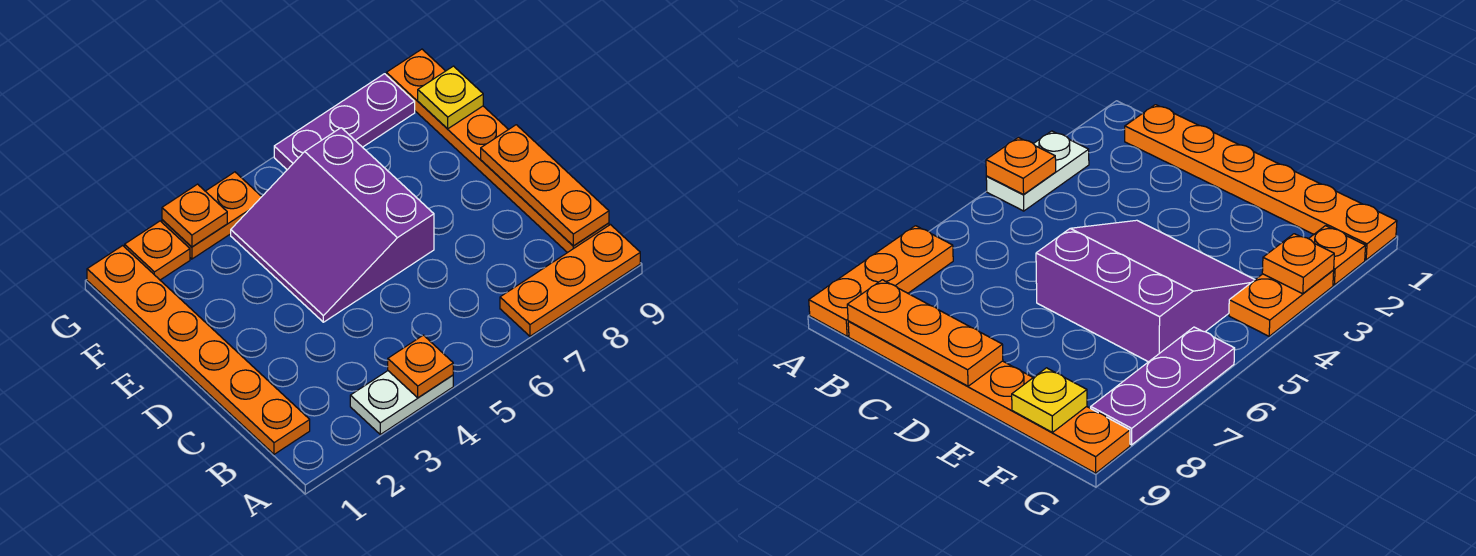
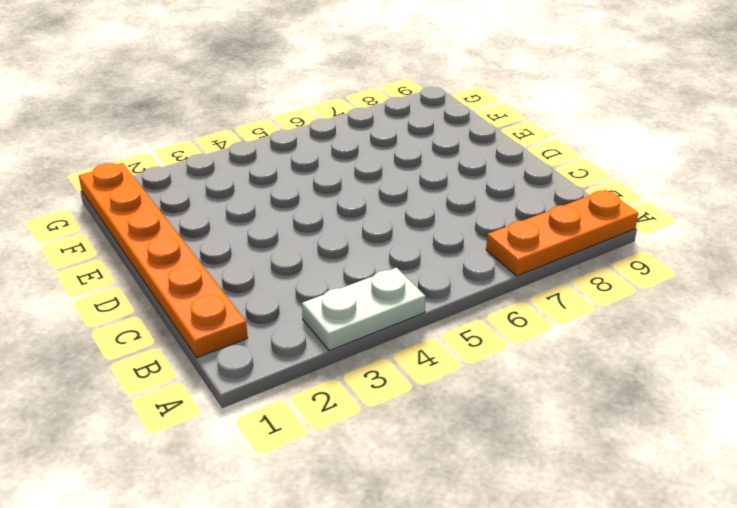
none -> orange plate B9:G9 level 1
none -> purple slope D4:F6 level 1 top 6
none -> orange plate G2 level 1

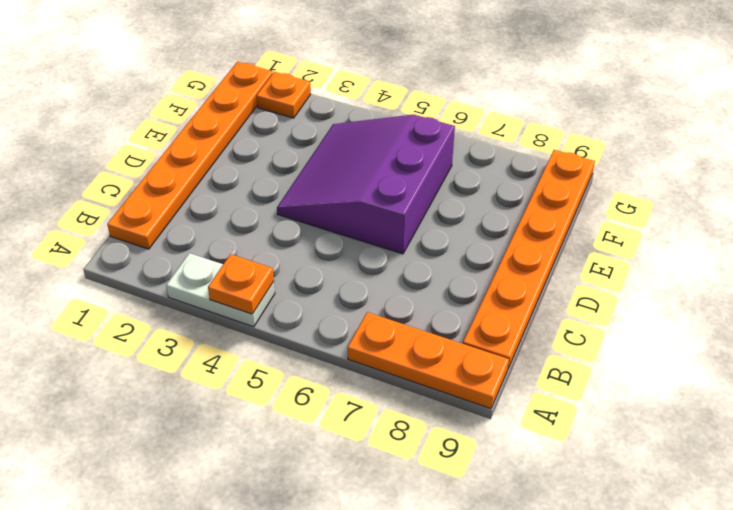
none -> orange plate G3:G4 level 1
none -> purple plate G6:G8 level 1
none -> orange plate B9:D9 level 2

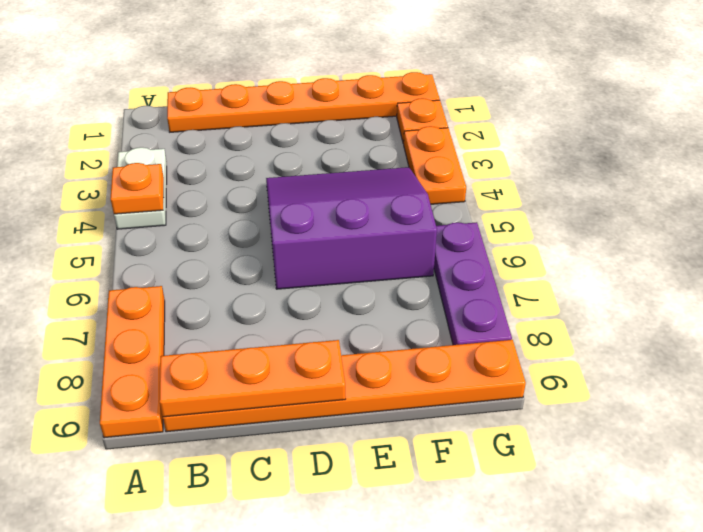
none -> yellow plate F9 level 2
none -> orange plate G3 level 2

